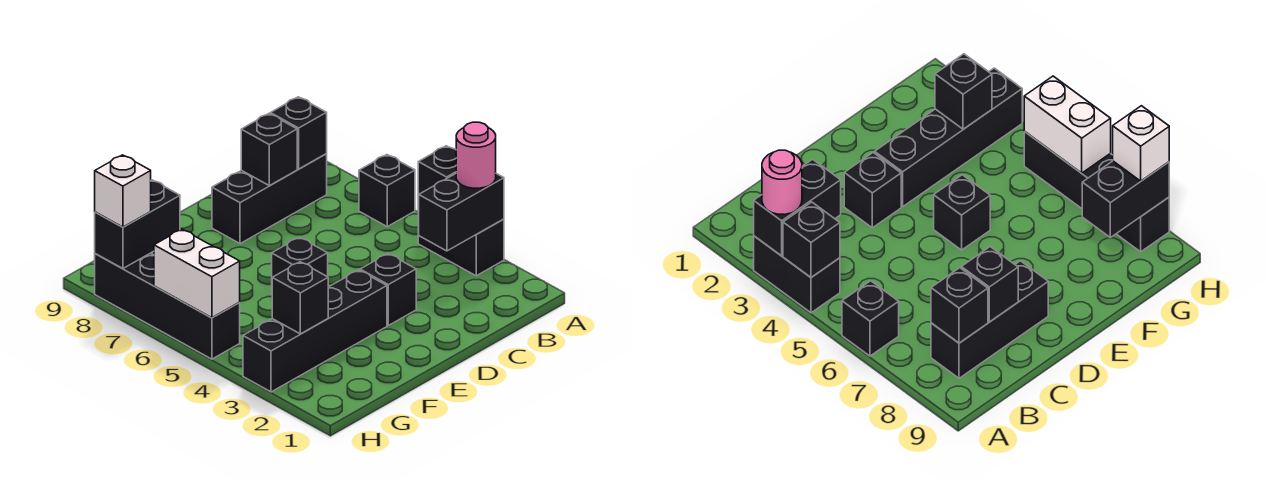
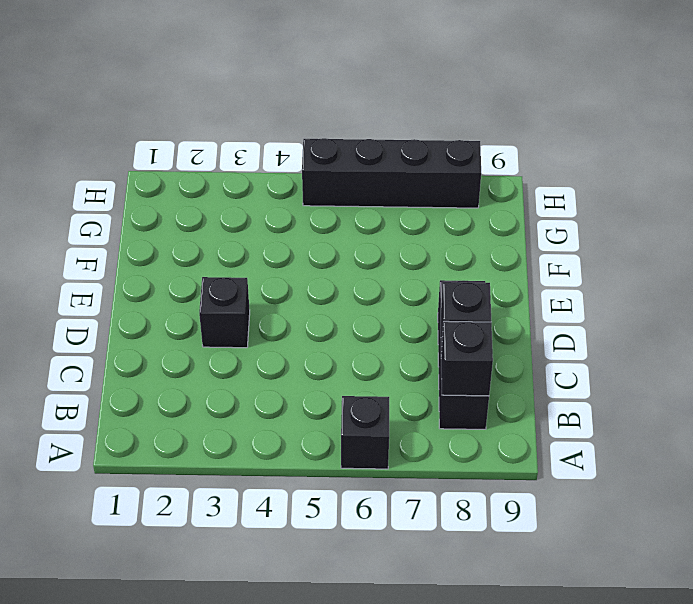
none -> black brick A3:A4 level 1
none -> black brick E3:H3 level 1
none -> black brick E5 level 1

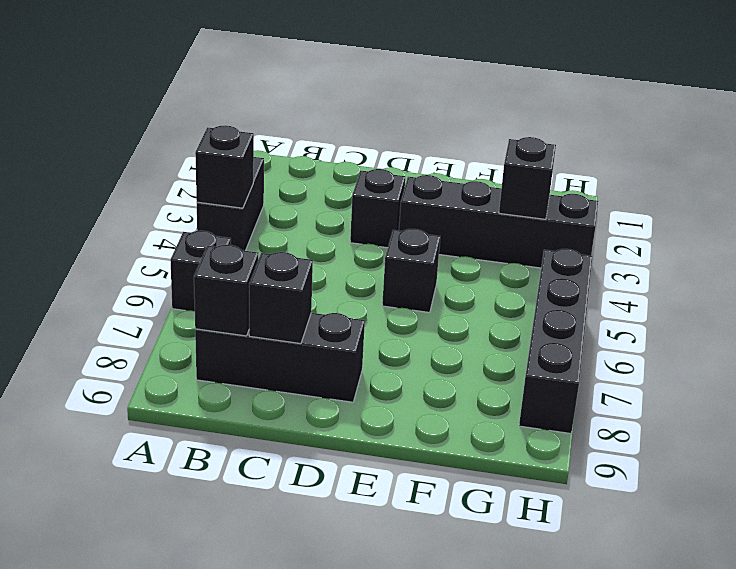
none -> black brick A3:B3 level 2
none -> black brick G8:H8 level 2
none -> white brick H5:H6 level 2

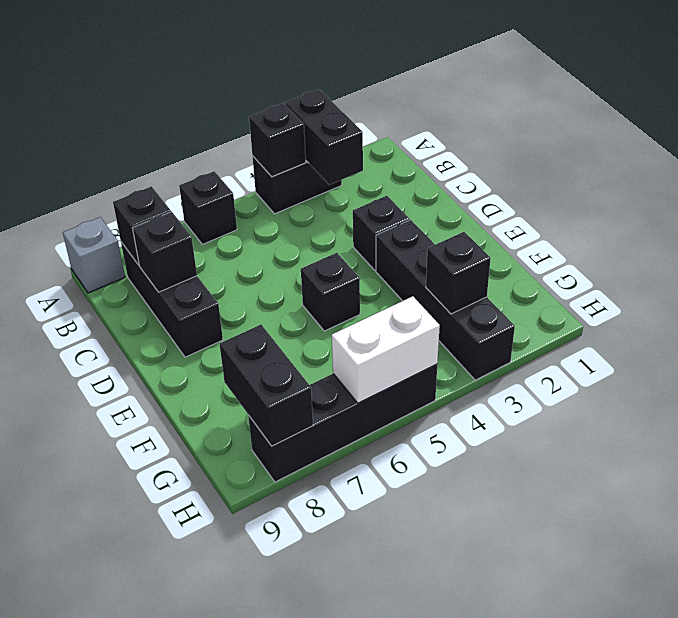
grey brick A9 level 1 -> none
none -> pink round brick A3 level 3
none -> white brick H8 level 3

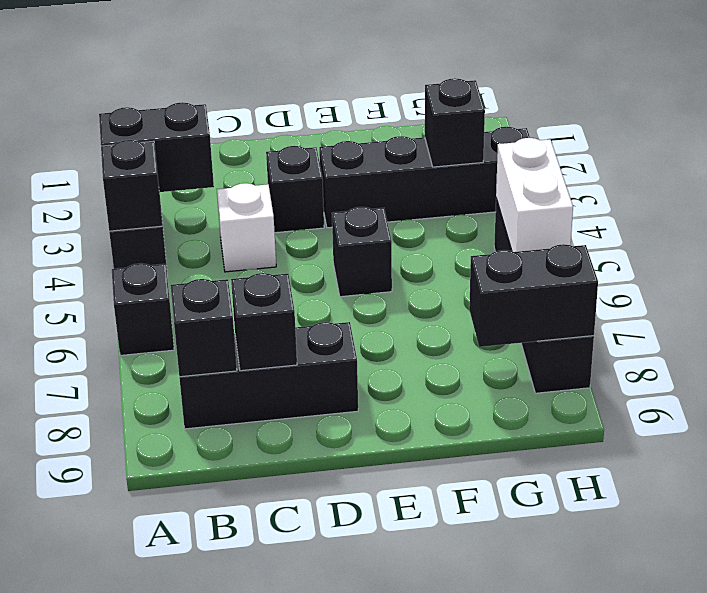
white brick C4 level 1 -> white brick H8 level 3
none -> pink round brick A3 level 3

